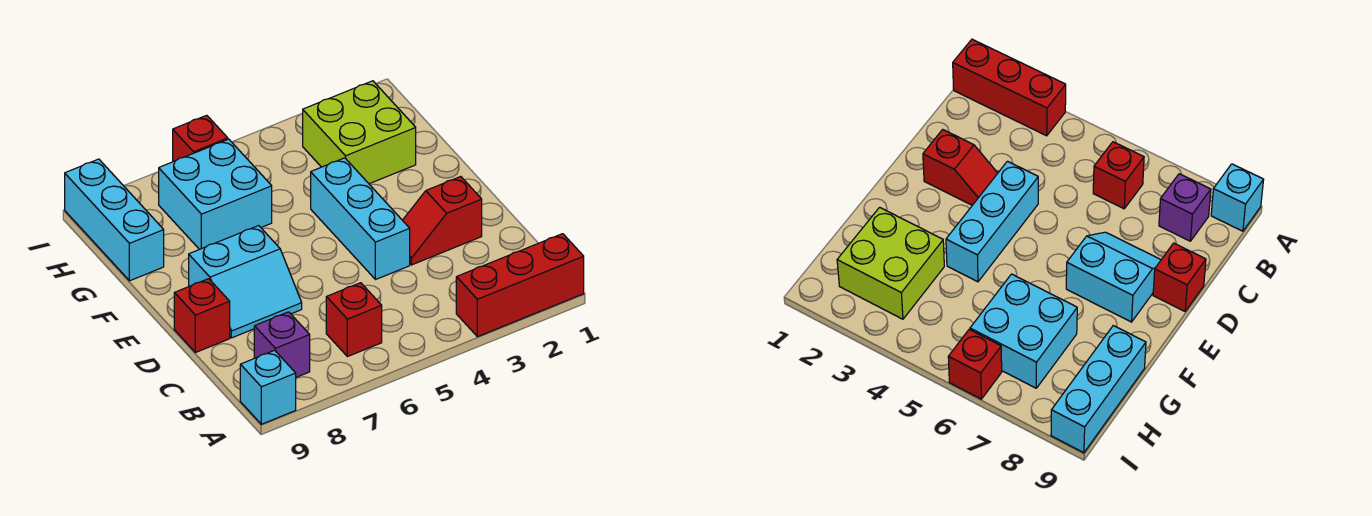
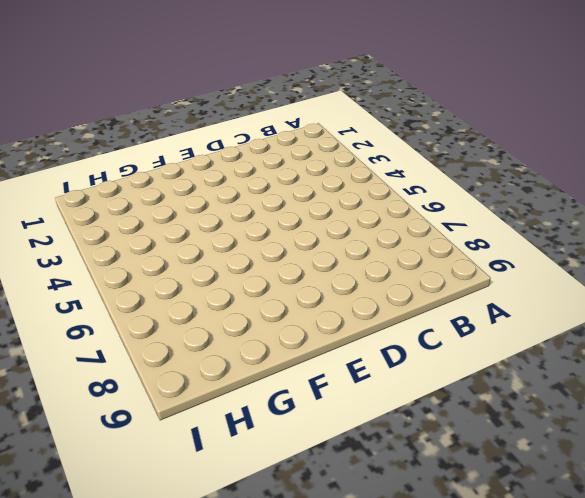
none -> red brick A1:A3 level 1
none -> cyan brick A9 level 1
none -> red brick B6 level 1

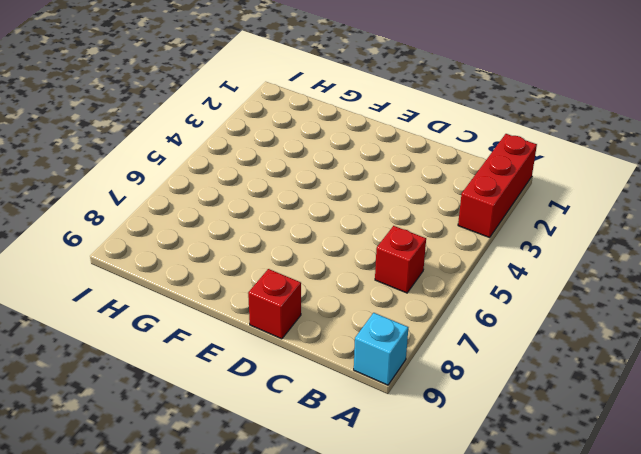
none -> purple brick B8 level 1
none -> red slope D2:D3 level 1 top 2
none -> cyan brick D4:F4 level 1

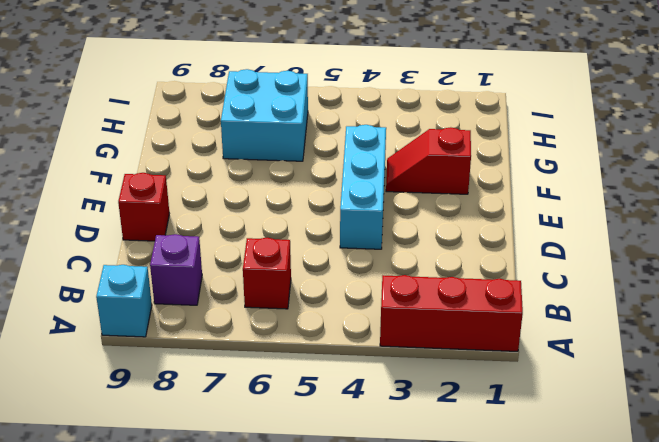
red slope F2:F3 level 1 top 2 -> red slope D2:D3 level 1 top 2
none -> cyan slope D7:E8 level 1 top E
none -> lime brick G2:H3 level 1
none -> cyan brick G9:I9 level 1

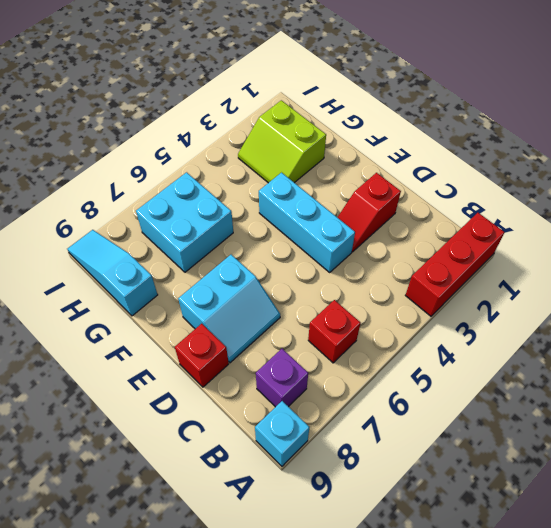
lime slope G2:H3 level 1 top 2 -> lime brick G2:H3 level 1
cyan slope G9:I9 level 1 top G -> cyan brick G9:I9 level 1
none -> red brick I6 level 1

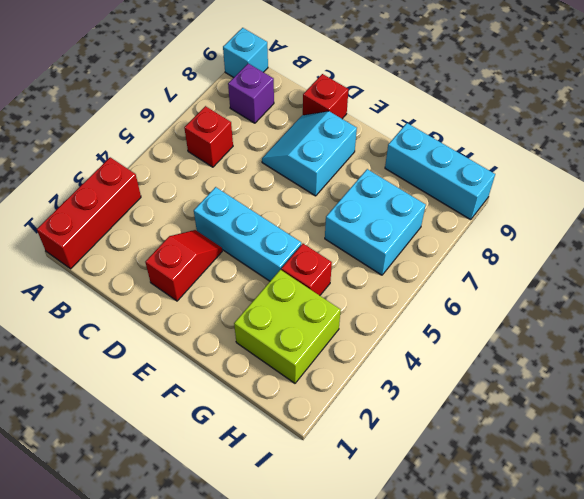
red brick G4 level 1 -> red brick I6 level 1

